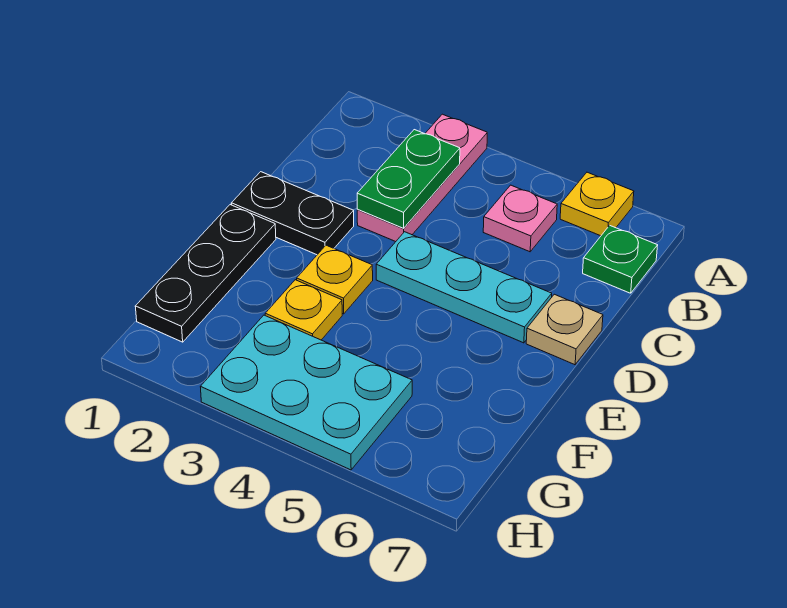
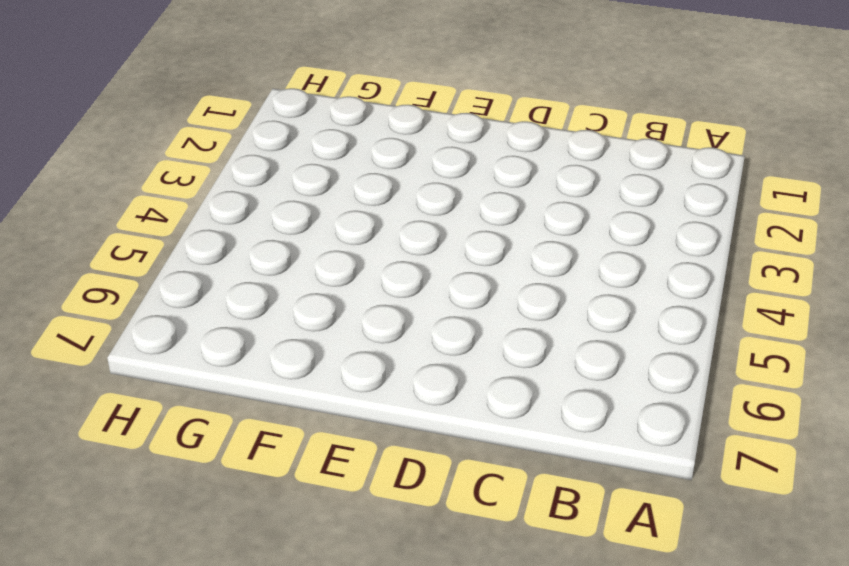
none -> pink plate A3:C3 level 1
none -> yellow plate A6 level 1
none -> pink plate B5 level 1

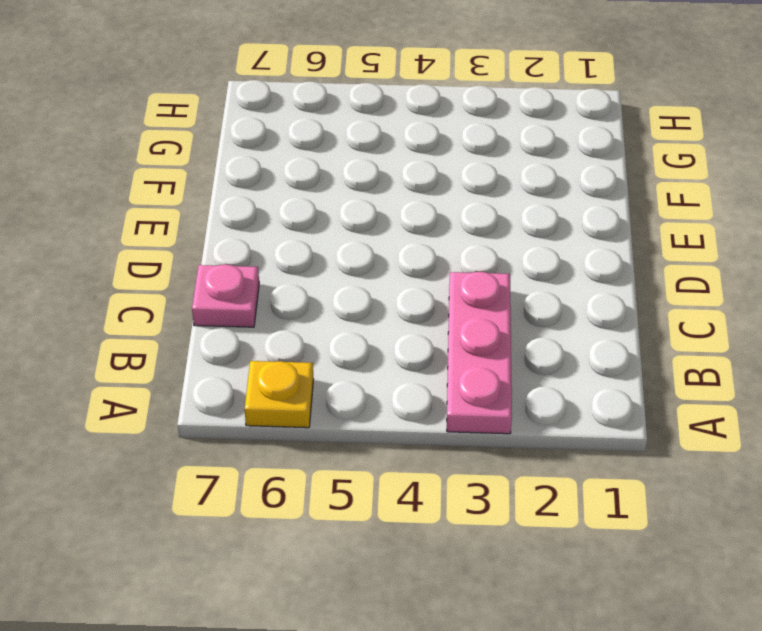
pink plate C7 level 1 -> pink plate B5 level 1
none -> green plate B7 level 1
none -> black plate D1:D2 level 1
none -> cyan plate D4:D6 level 1

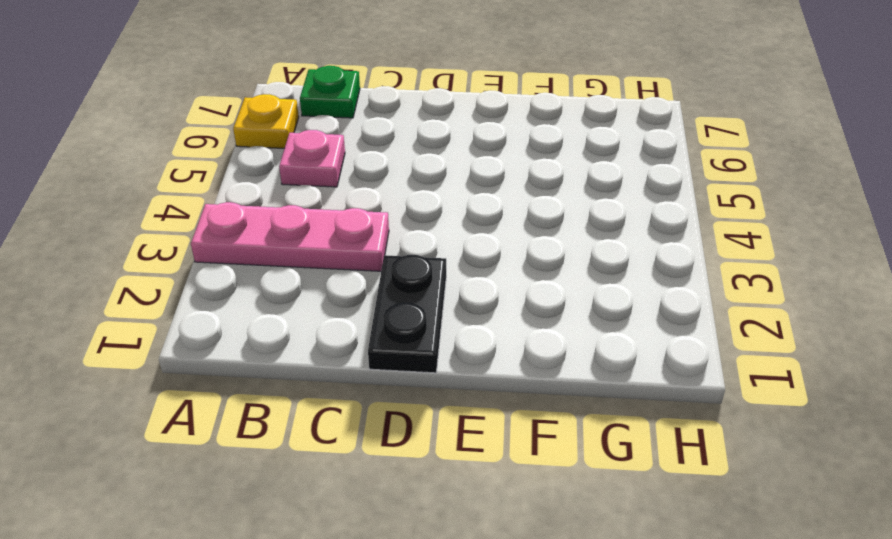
none -> cyan plate D4:D6 level 1
none -> tan plate D7 level 1
none -> black plate E1:G1 level 1

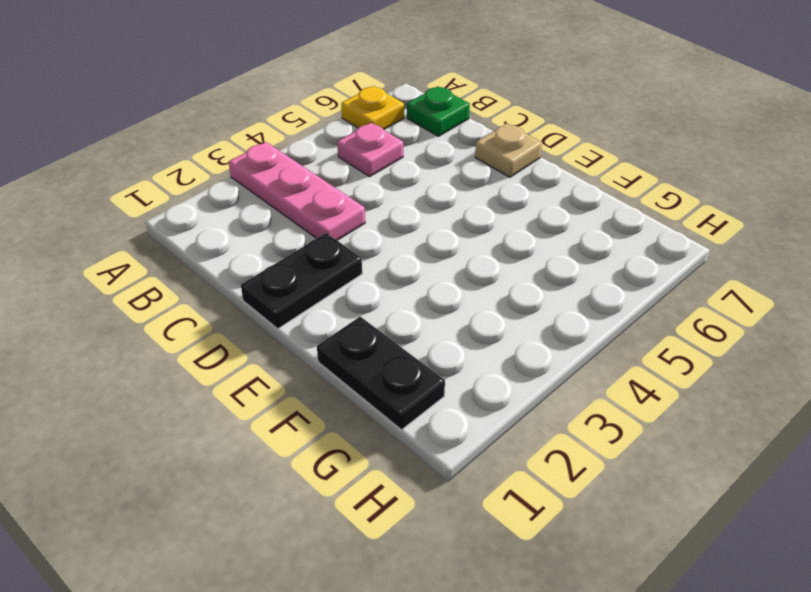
black plate F1:G1 level 1 -> black plate E1:G1 level 1
none -> cyan plate D4:D6 level 1
none -> yellow plate E3 level 1
none -> yellow plate F3 level 1

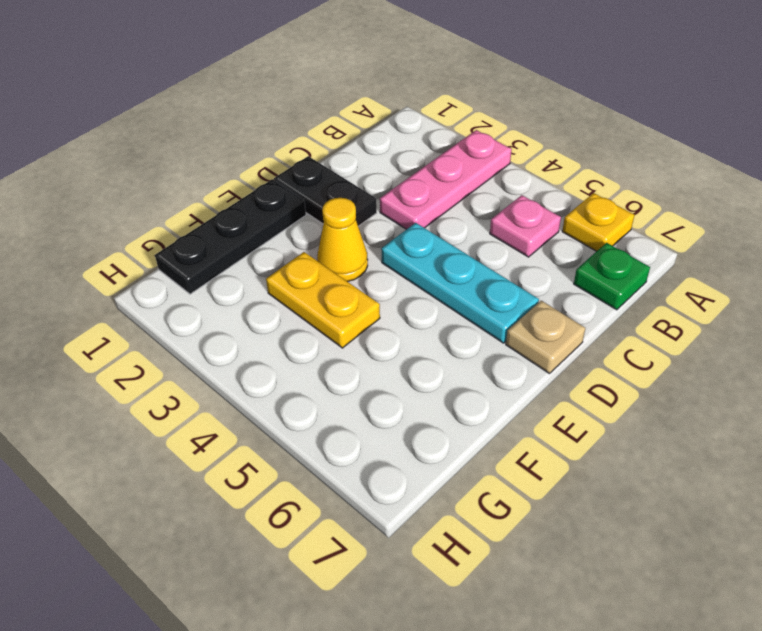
yellow cone E3 level 1 -> yellow plate E3 level 1
yellow plate F3:F4 level 1 -> yellow plate F3 level 1
none -> cyan plate G3:H5 level 1
none -> green plate B3:C3 level 2

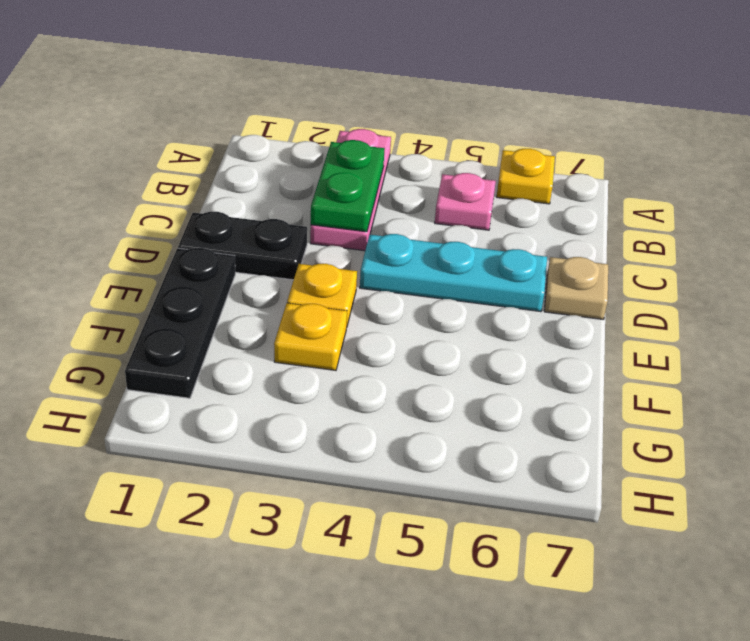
none -> green plate B7 level 1
none -> cyan plate G3:H5 level 1

